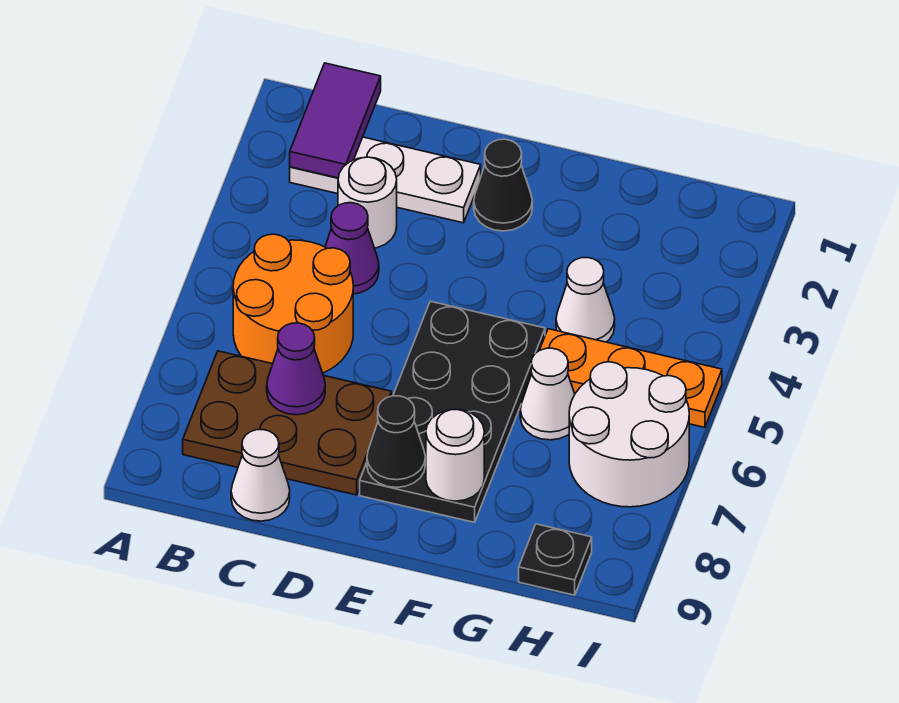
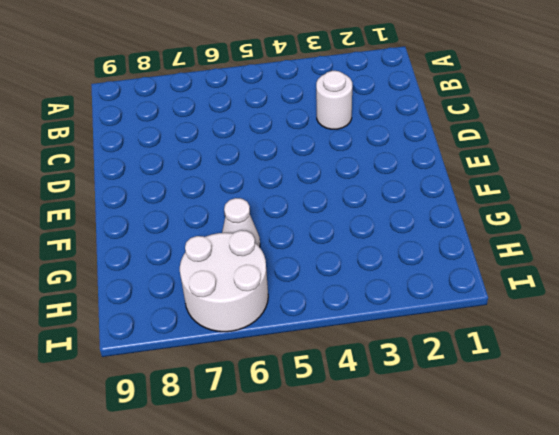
none -> white plate B2:D2 level 1
none -> orange round brick B5:C6 level 1
none -> brown plate B7:D8 level 1

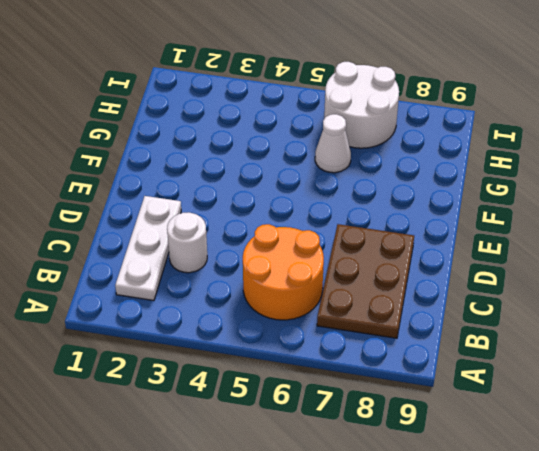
none -> purple cone C4 level 1
none -> white cone C9 level 1
none -> black cone E2 level 1

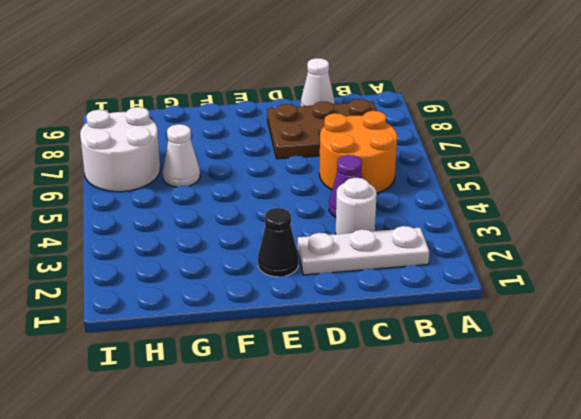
none -> black plate E5:F8 level 1
none -> white cone G4 level 1
none -> orange plate G5:I5 level 1

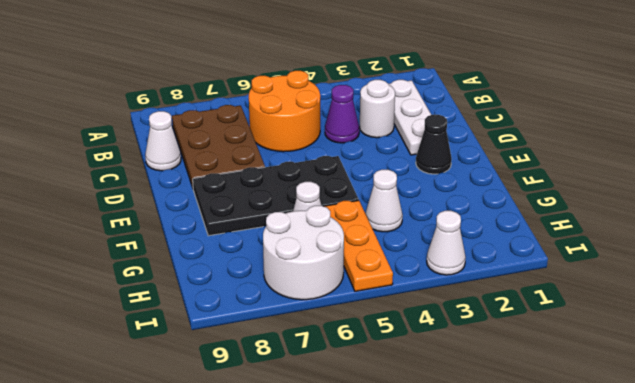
white cone I3 level 1 -> none
none -> black plate H9 level 1
none -> purple tile B1:B2 level 2
none -> purple cone C7 level 2

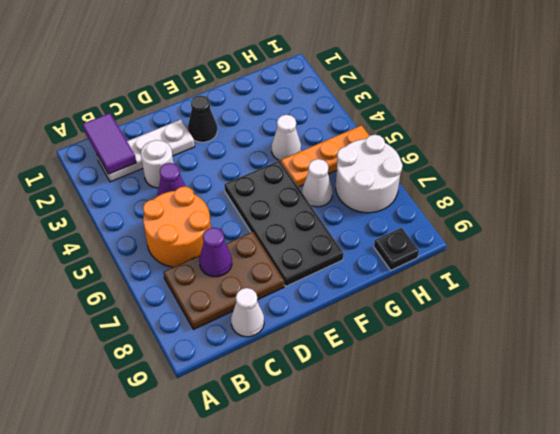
none -> black cone E8 level 2
none -> white round brick F8 level 2

